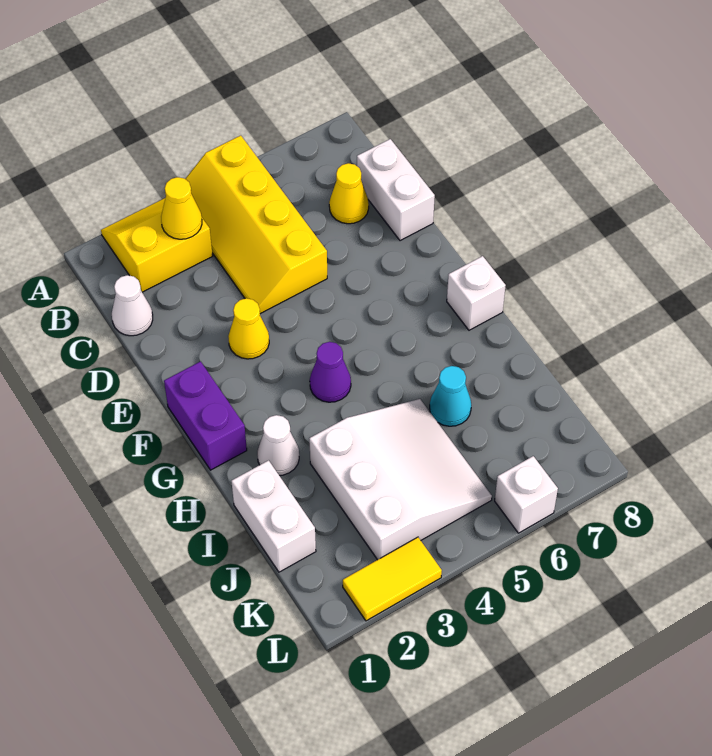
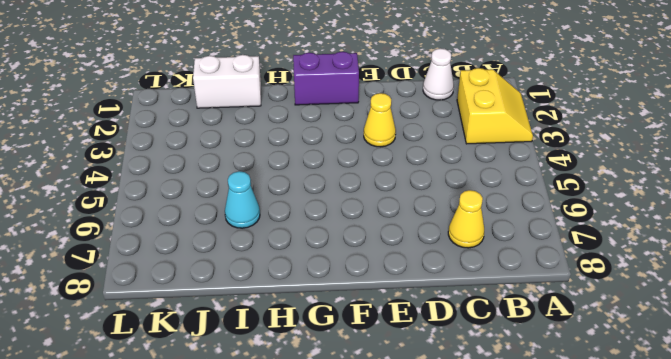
none -> yellow slope A4:D5 level 1 top 5
none -> white brick C8:D8 level 1
none -> purple cone G4 level 1

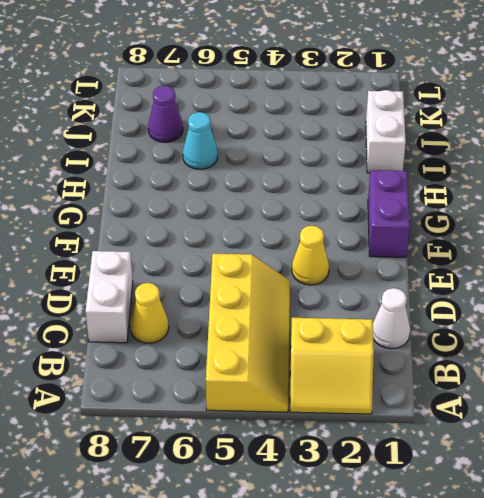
purple cone J7 level 1 -> purple cone G4 level 1
none -> white brick G8 level 1
none -> white cone H2 level 1
none -> white slope I3:K5 level 1 top 3

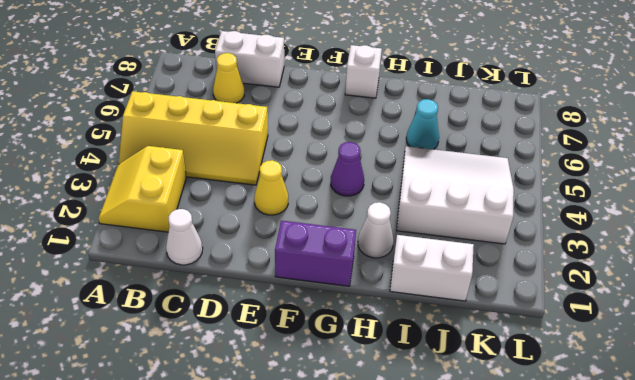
none -> yellow tile L2:L3 level 1
none -> white brick L6 level 1
none -> yellow cone B3 level 2

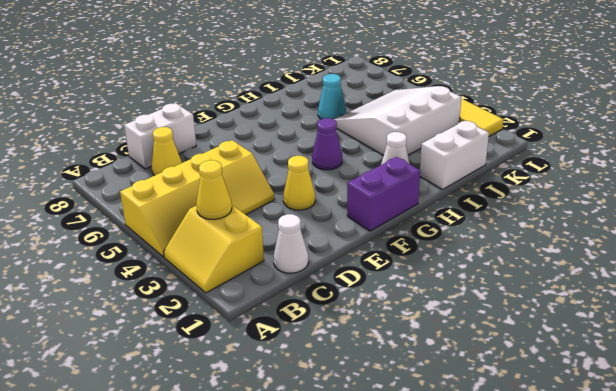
none -> white brick G8 level 1
none -> white brick L6 level 1

